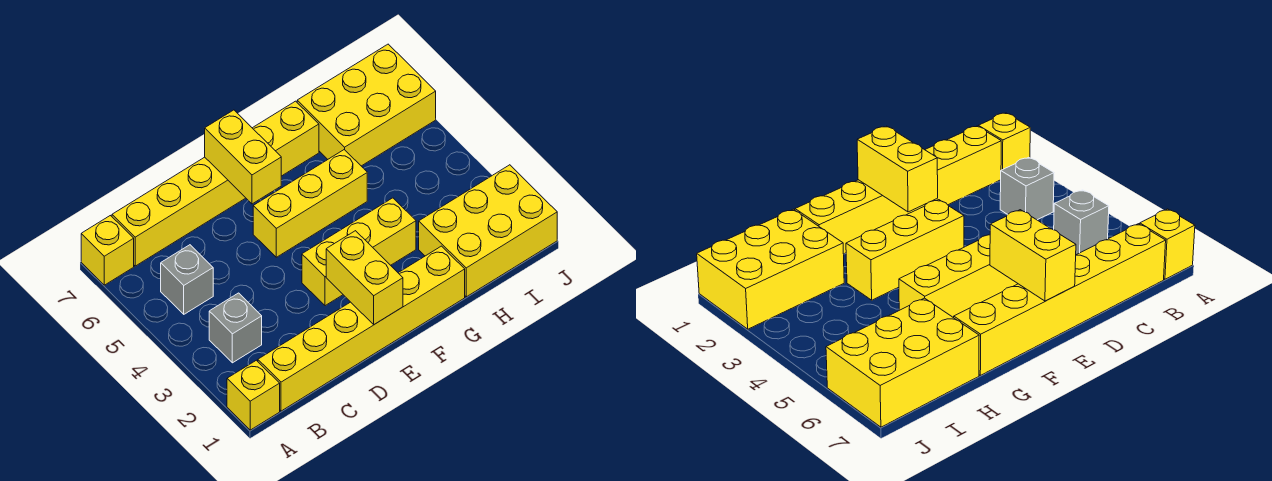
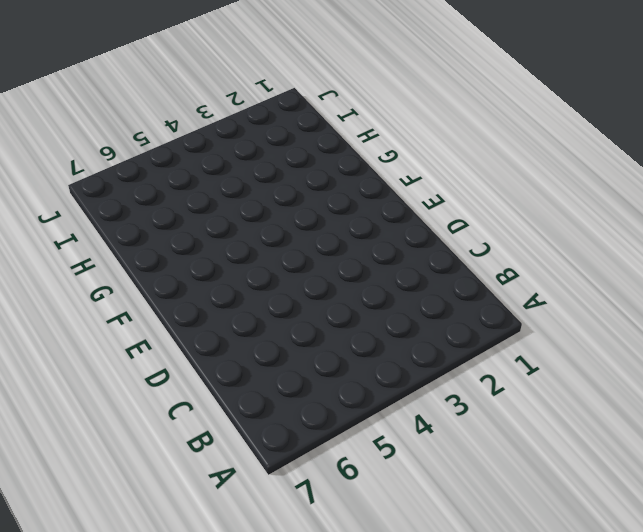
none -> yellow brick A1 level 1
none -> yellow brick A7 level 1
none -> yellow brick B1:G1 level 1

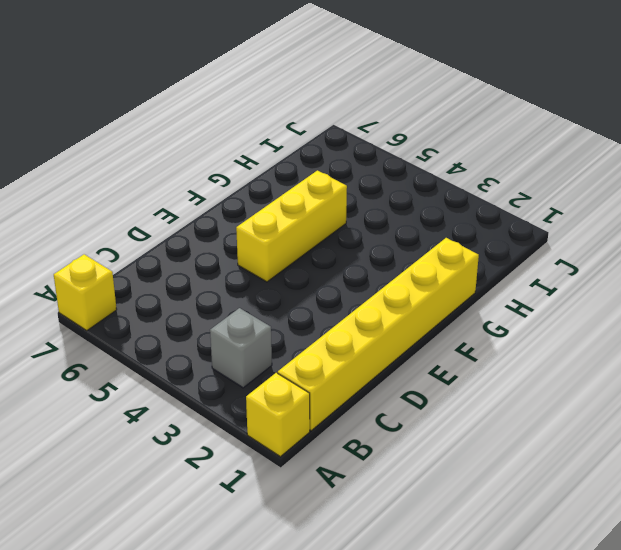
none -> grey brick B5 level 1
none -> yellow brick B7:G7 level 1
none -> yellow brick E3:G3 level 1

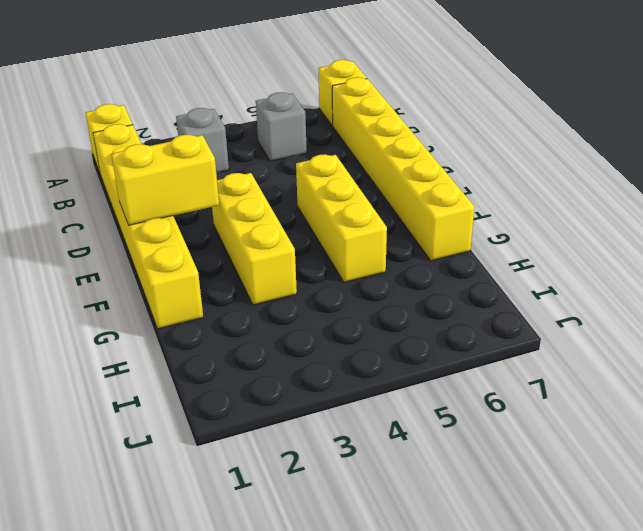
none -> yellow brick H1:J2 level 1
none -> yellow brick H6:J7 level 1
none -> yellow brick E6:E7 level 2

